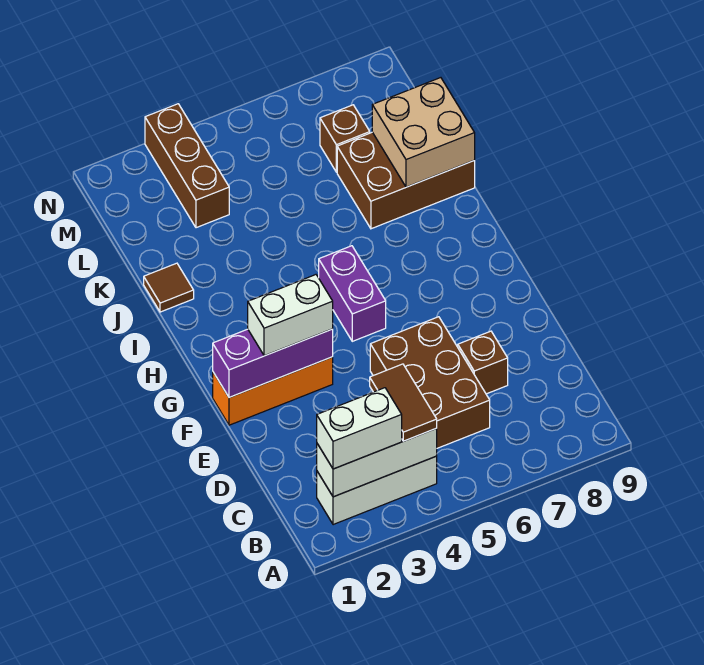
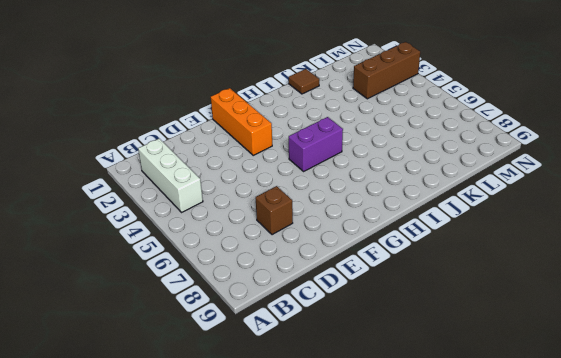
none -> brown brick C5:E6 level 1
none -> brown brick J7:K9 level 1
none -> brown brick L7 level 1

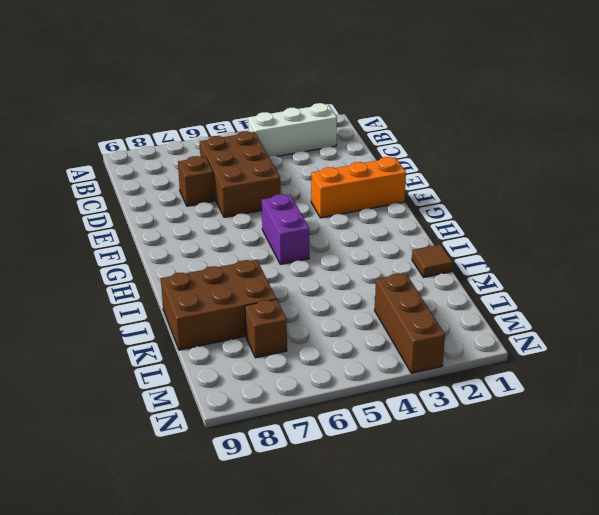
none -> white brick B2:B4 level 2
none -> purple brick F1:F3 level 2
none -> tan brick J8:K9 level 2

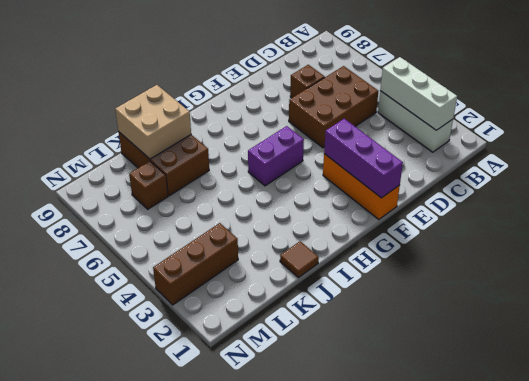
none -> white brick B2:B3 level 3
none -> brown tile B4:C4 level 3
none -> white brick F2:F3 level 3

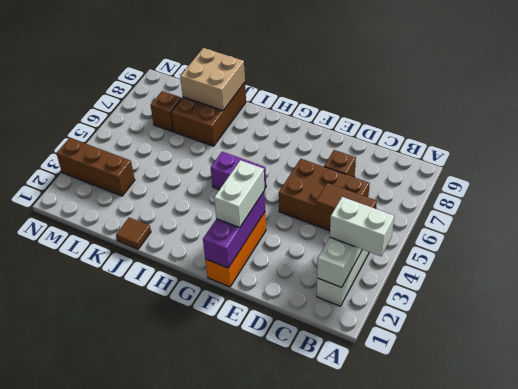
white brick A3:B3 level 3 -> white brick B2:B3 level 3

